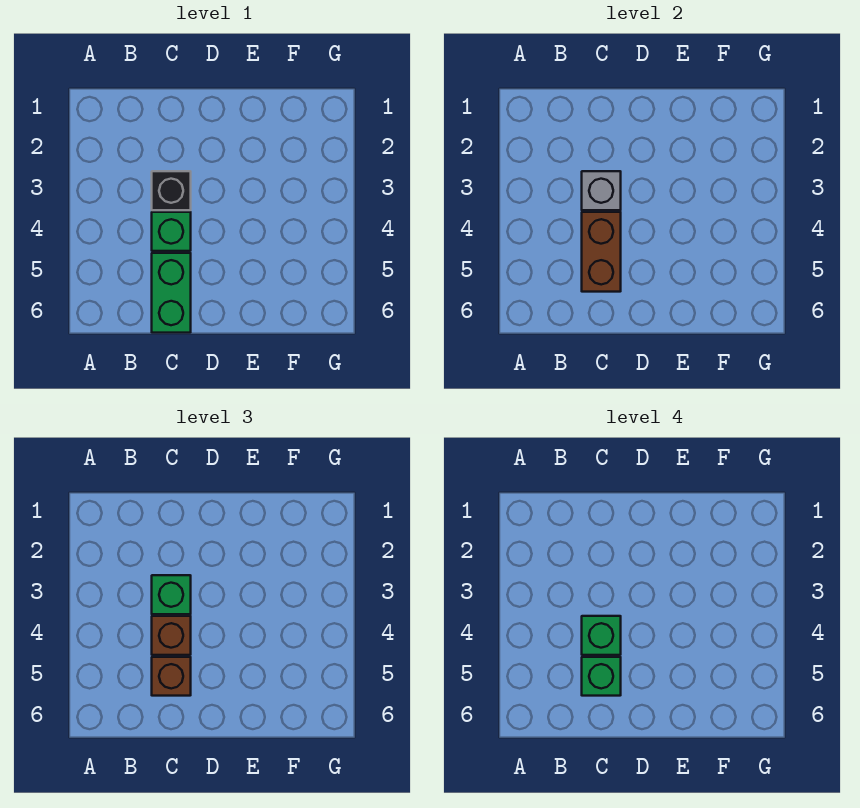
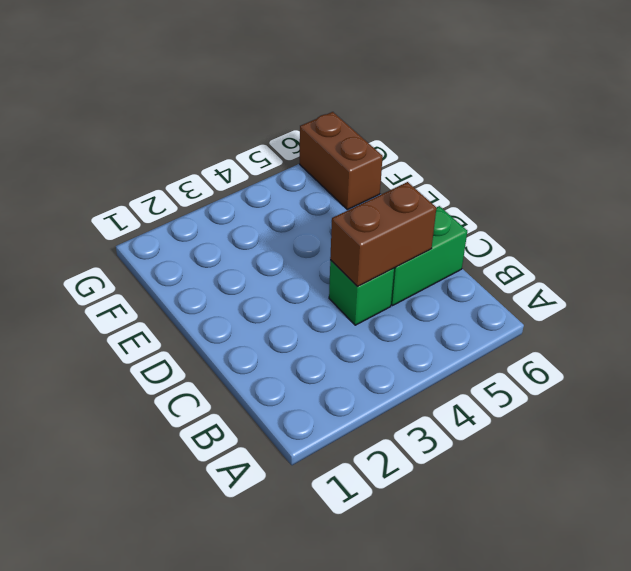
brown brick F6:G6 level 1 -> none
none -> black brick C3 level 1
none -> grey brick C3 level 2

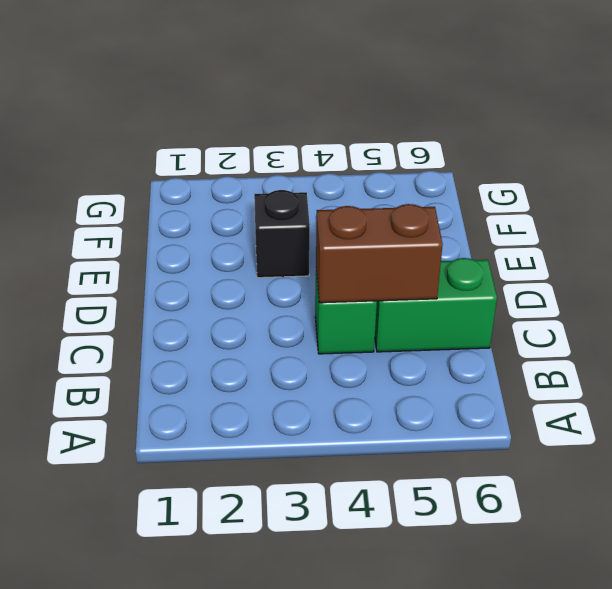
black brick E3 level 1 -> black brick C3 level 1
none -> grey brick C3 level 2
none -> green brick C3 level 3

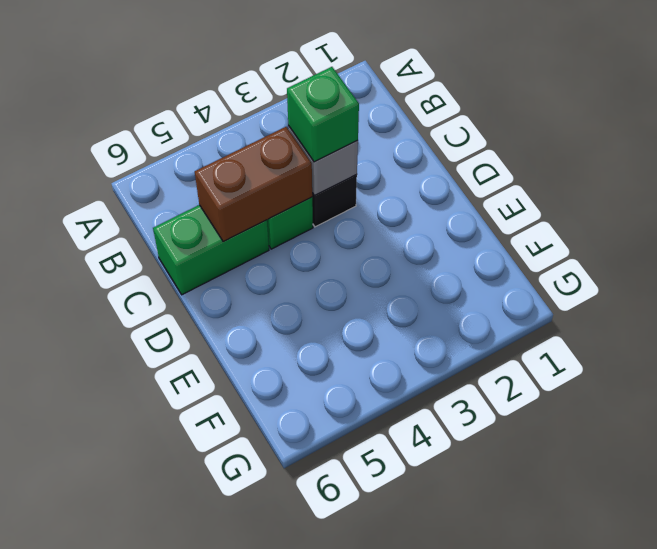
none -> brown brick C4 level 3
none -> brown brick C5 level 3

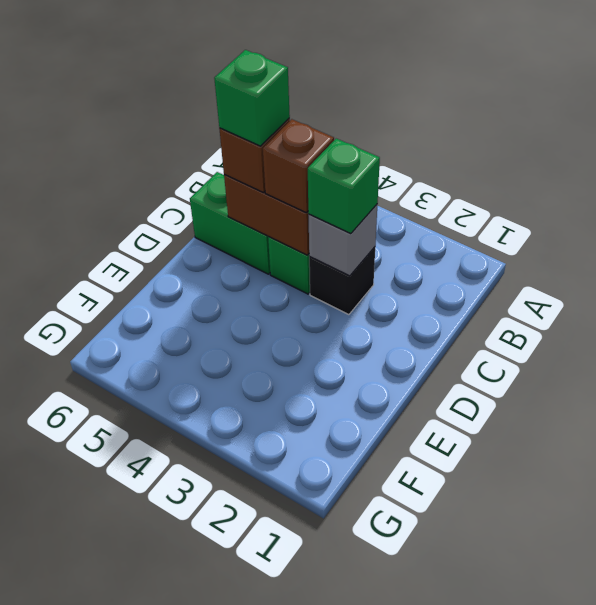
none -> green brick C4 level 4

